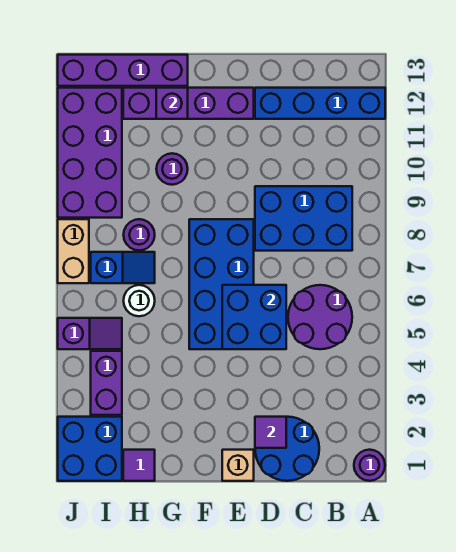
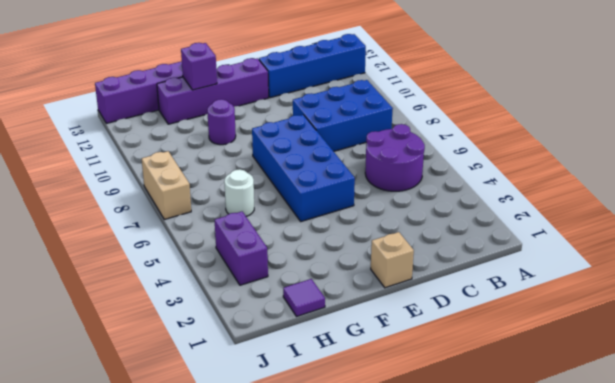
none -> purple round brick A1 level 1
none -> blue round brick C1:D2 level 1
none -> blue slope H7:I7 level 1 top I

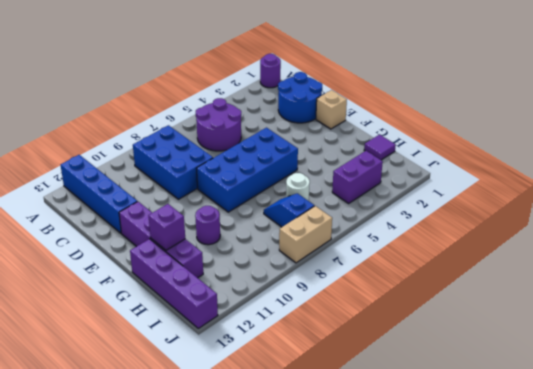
none -> purple round brick H8 level 1
none -> blue brick I1:J2 level 1
none -> purple slope I5:J5 level 1 top J

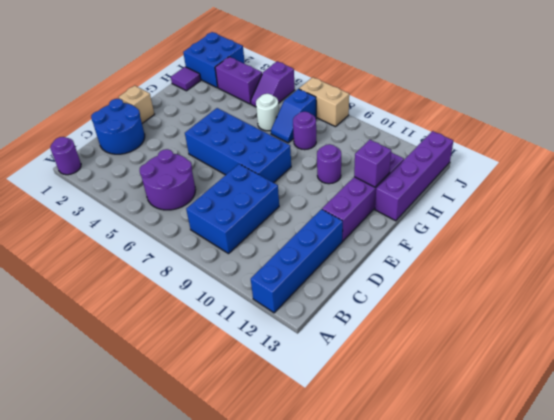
none -> purple brick I9:J12 level 1
none -> purple tile D2 level 2
none -> blue brick D5:E6 level 2

